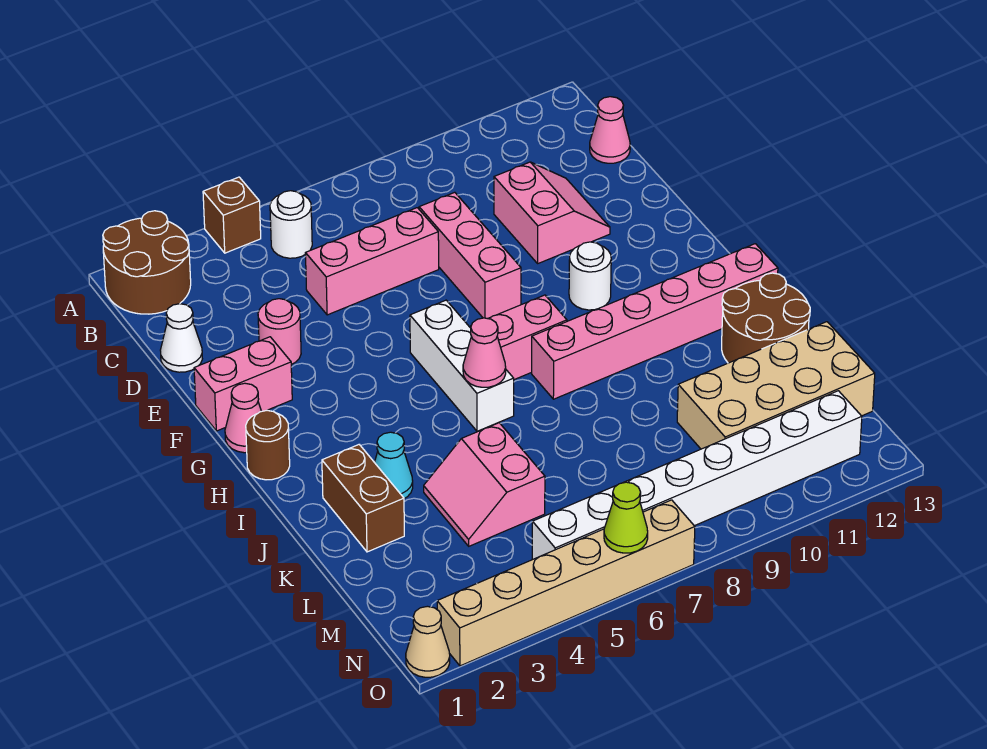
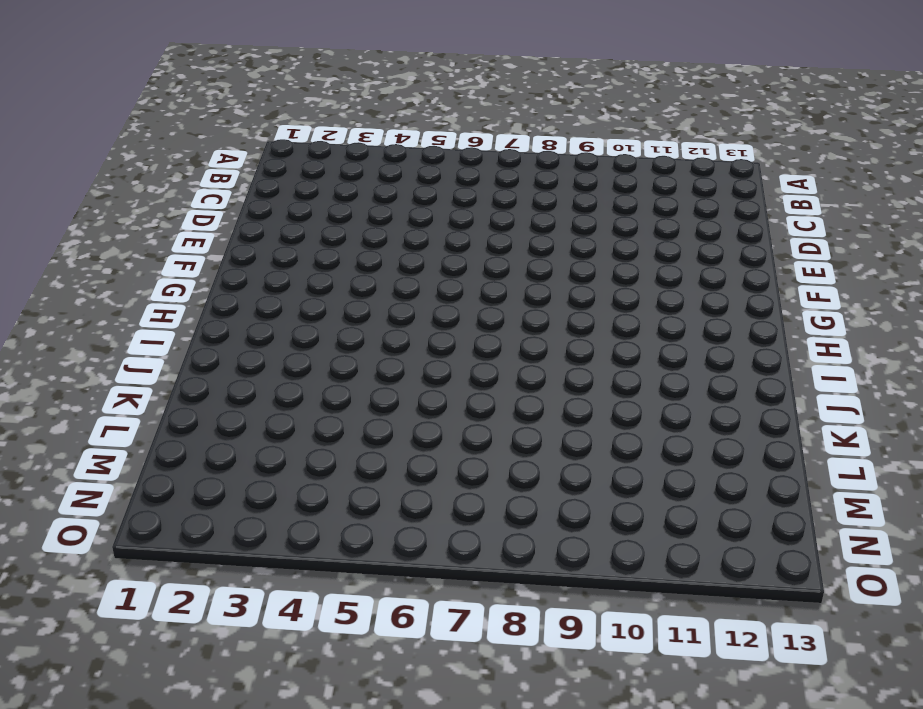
none -> brown round brick A1:B2 level 1
none -> brown brick A4 level 1
none -> white round brick B5 level 1

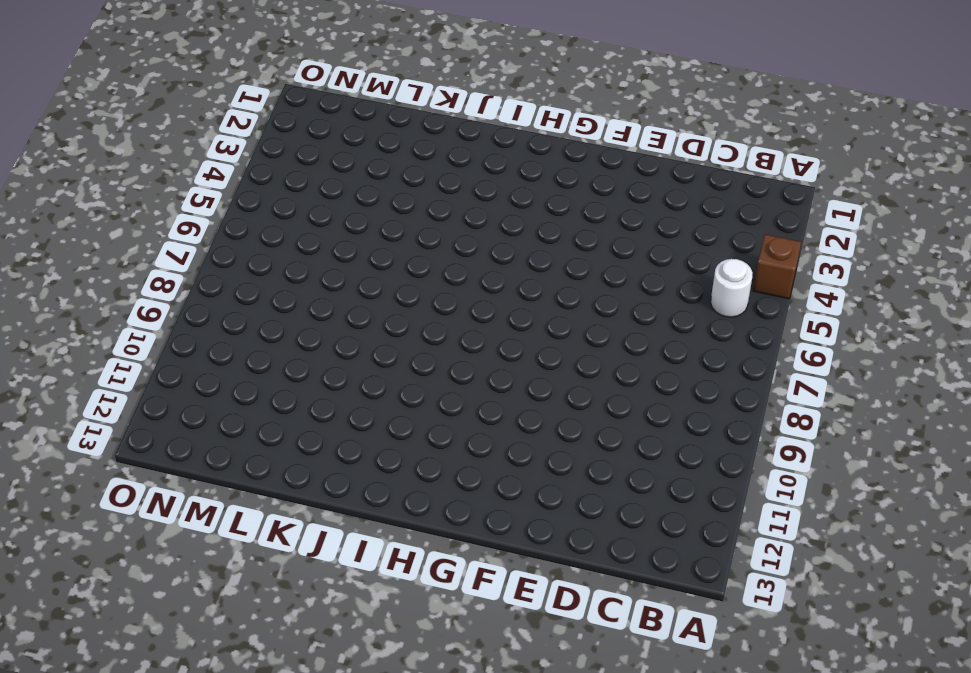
none -> brown round brick A1:B2 level 1
none -> pink cone C13 level 1
none -> white cone D1 level 1

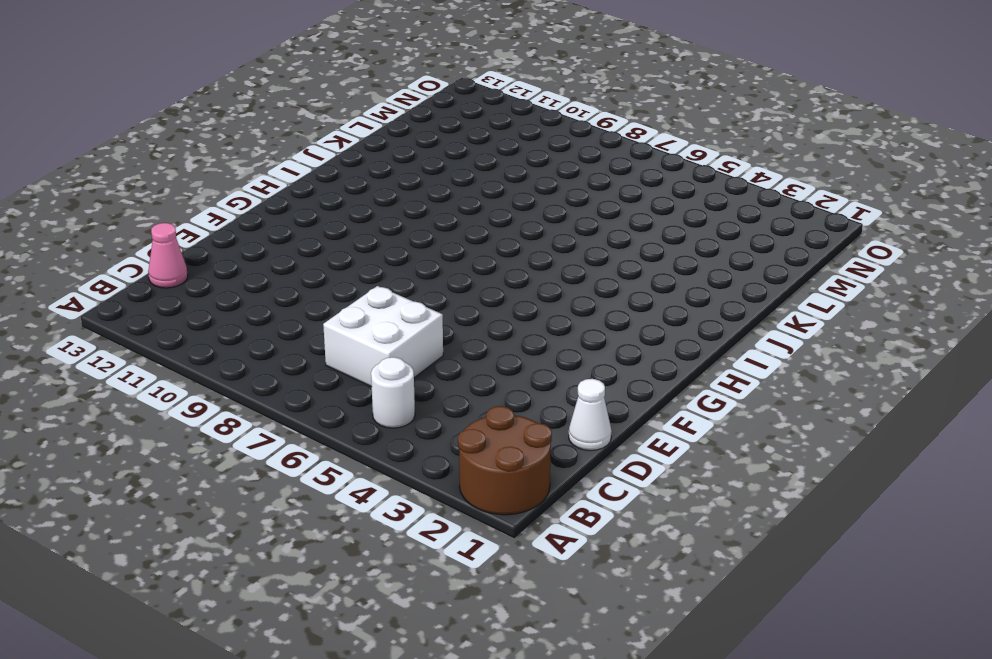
white brick C6:D7 level 1 -> pink brick D5:D7 level 1
none -> brown brick A4 level 1
none -> pink brick D8:F8 level 1
none -> pink slope D10:E11 level 1 top 10

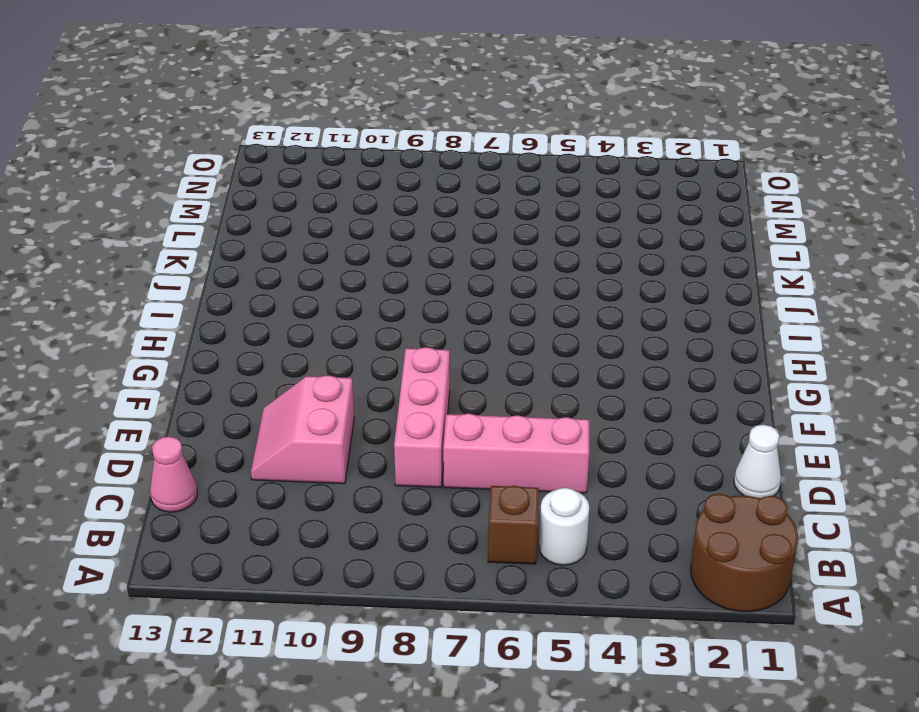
brown brick B6 level 1 -> brown brick A4 level 1
none -> pink round brick E3 level 1
none -> pink brick F1:F2 level 1
none -> pink cone G1 level 1

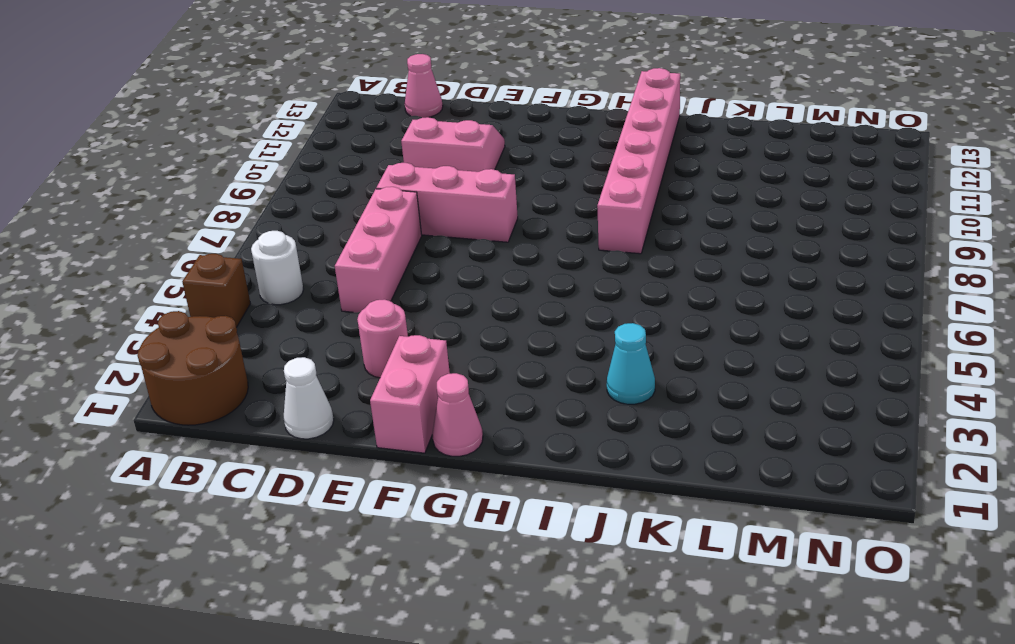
none -> white brick G6:I6 level 1
none -> white round brick G10 level 1
none -> brown round brick H1 level 1

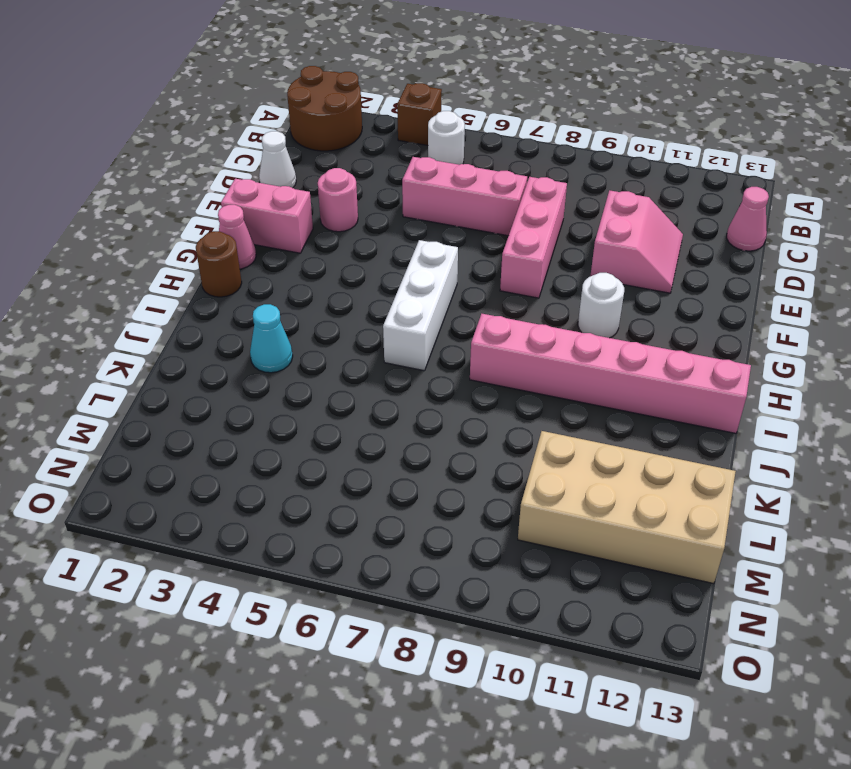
none -> pink brick H7:H8 level 1
none -> brown brick J2:K2 level 1
none -> brown round brick J12:K13 level 1

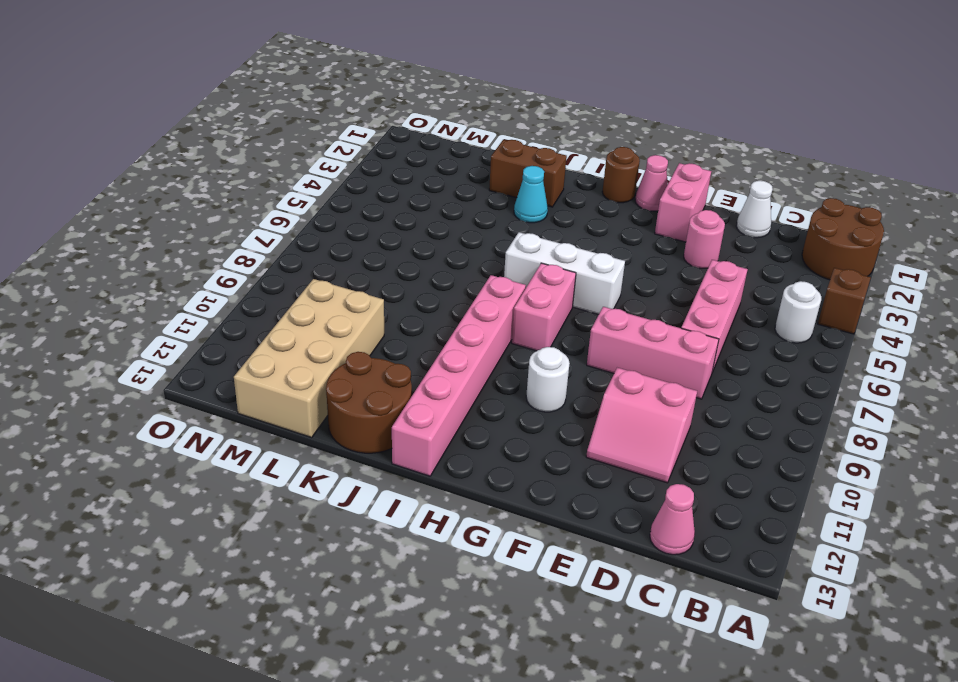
none -> pink slope K4:L5 level 1 top 5
none -> white brick N5:N12 level 1
none -> tan cone O1 level 1

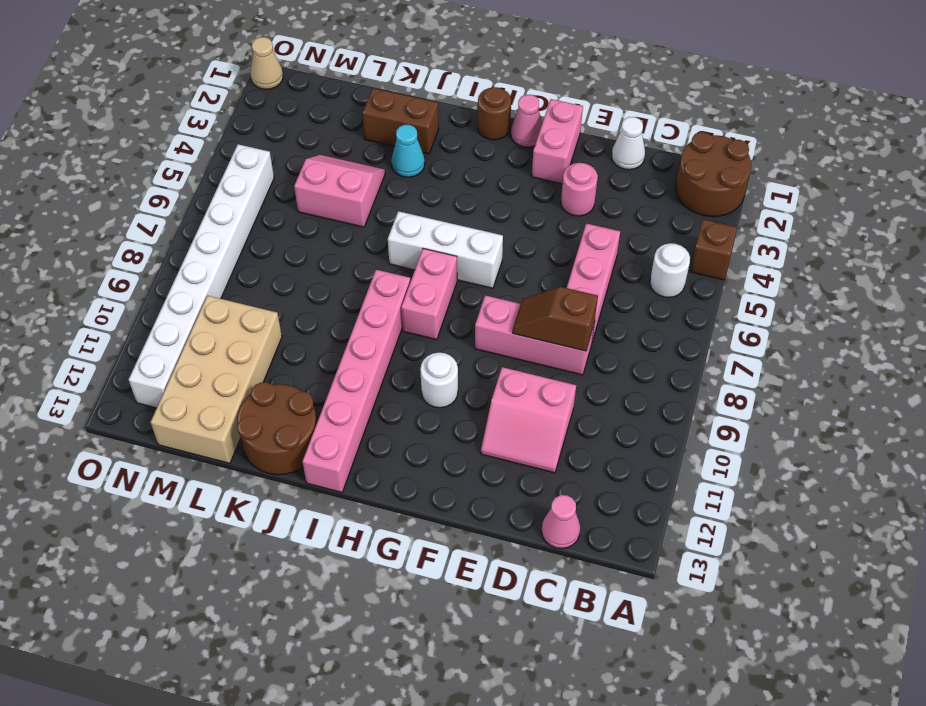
brown slope D8:E8 level 2 top D -> none
none -> tan brick O2:O7 level 1
none -> pink cone I6 level 2
none -> lime cone O6 level 2

